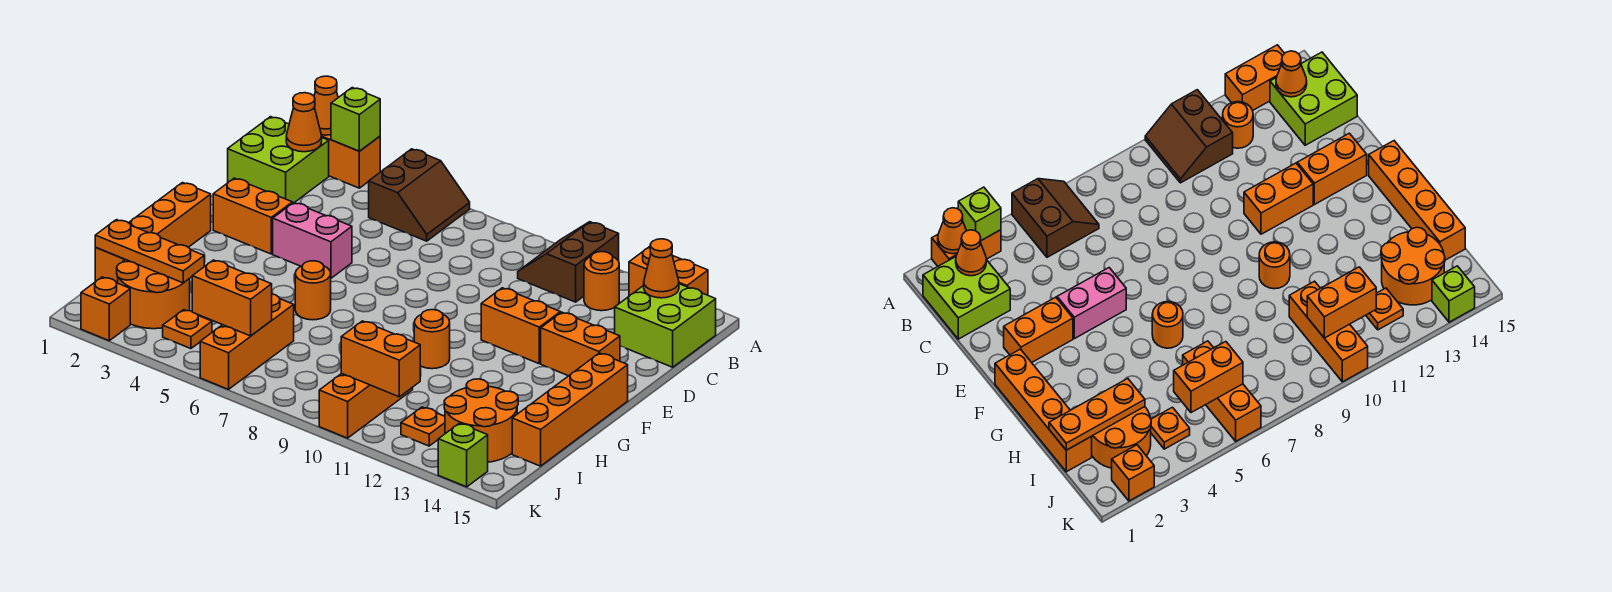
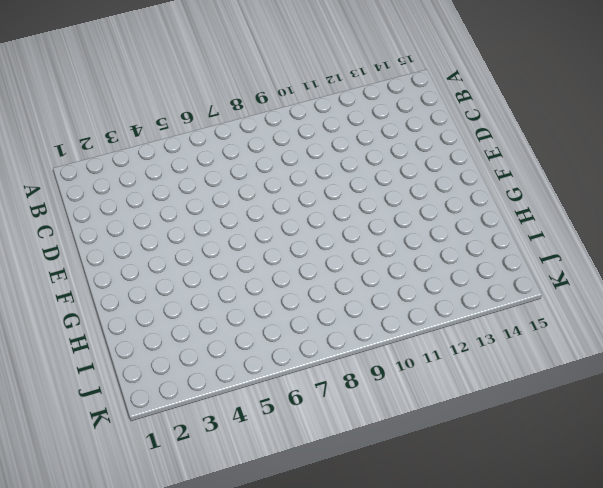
none -> orange brick A2:A3 level 1
none -> brown slope A5:B6 level 1 top 5
none -> brown slope A10:B11 level 1 top 11
none -> orange brick A13:A14 level 1

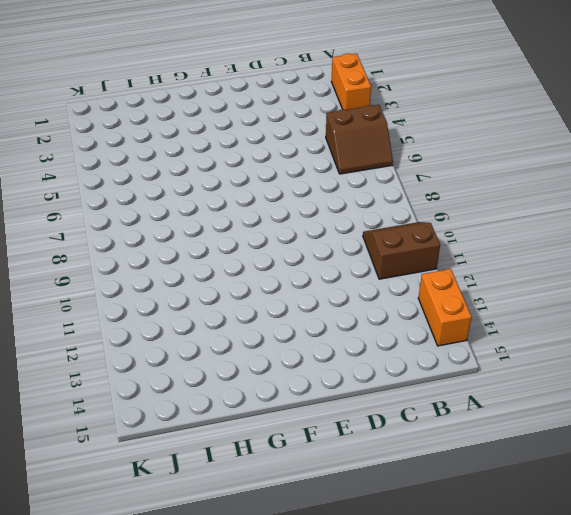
none -> lime brick B1:C2 level 1
none -> orange round brick B12 level 1
none -> lime brick B14:C15 level 1
none -> orange brick E2:E3 level 1

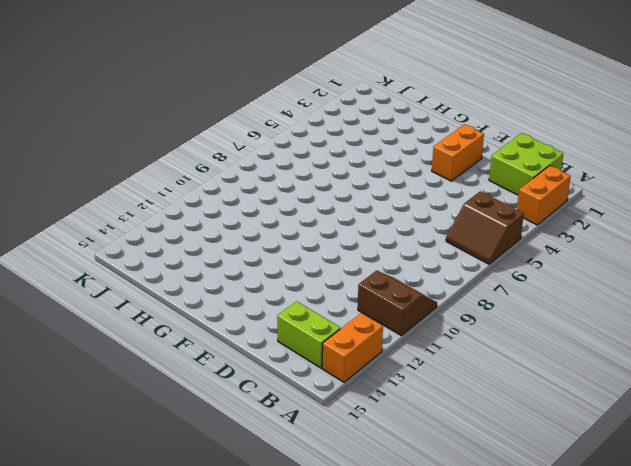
lime brick B14:C14 level 1 -> lime brick B14:C15 level 1
none -> orange round brick B12 level 1
none -> pink brick E4:E5 level 1
none -> orange brick E11:E12 level 1
none -> orange brick E13:E14 level 1

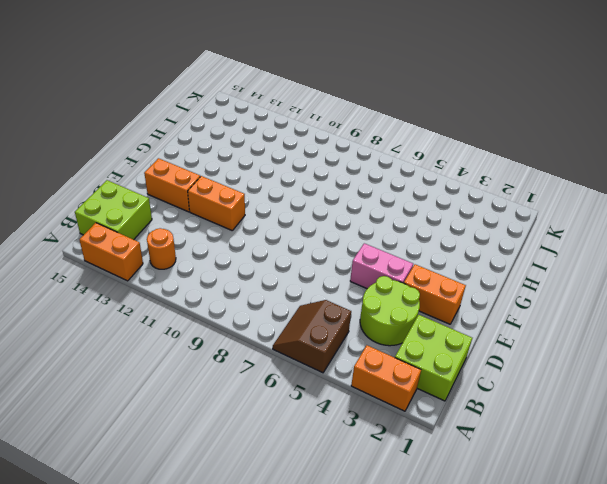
lime round brick C3:D4 level 1 -> none
none -> brown slope A10:B11 level 1 top 11
none -> orange brick F1:I1 level 1
none -> orange brick F15:I15 level 1
none -> orange round brick G6 level 1

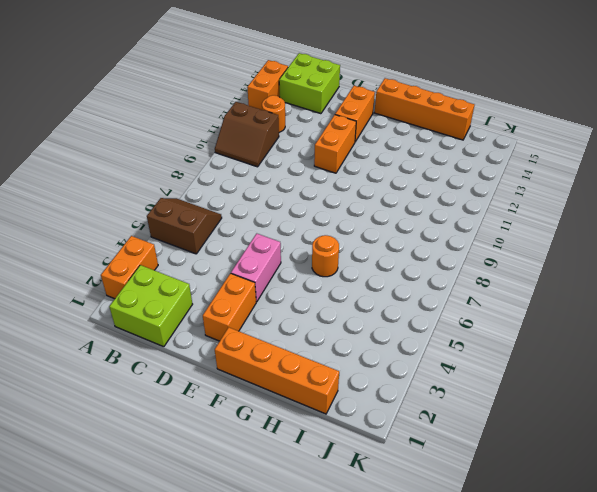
none -> orange round brick G10 level 1
none -> orange round brick I2:J3 level 1
none -> orange brick I6:K6 level 1
none -> orange brick I10:K10 level 1

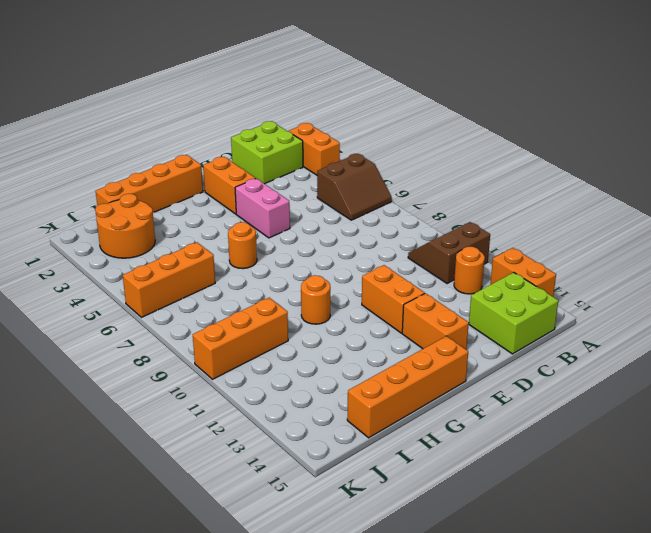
none -> orange round brick I13:J14 level 1
none -> orange plate J4 level 1
none -> orange plate J12 level 1
none -> orange brick K2 level 1

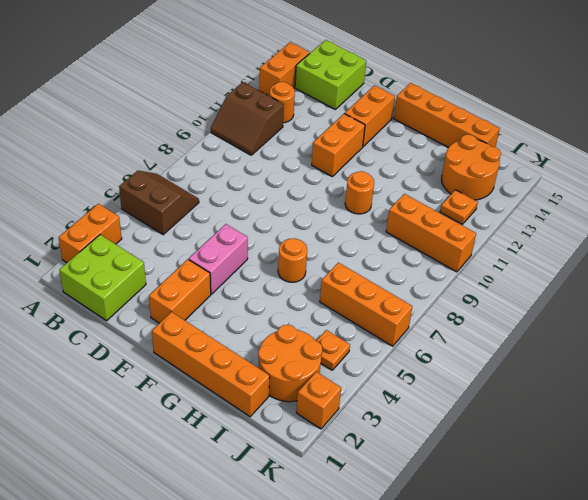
none -> lime brick K14 level 1
none -> orange cone A2 level 2
none -> lime brick A3 level 2
none -> orange cone B2 level 2

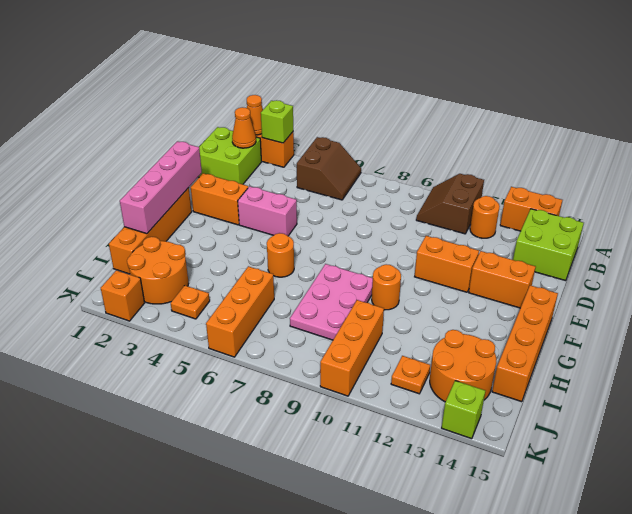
pink brick E1:H1 level 2 -> none
pink plate G8:I9 level 1 -> none
none -> orange cone B14 level 2
none -> orange plate I1:I3 level 2
none -> orange brick J5:J6 level 2
none -> orange brick J10:J11 level 2

